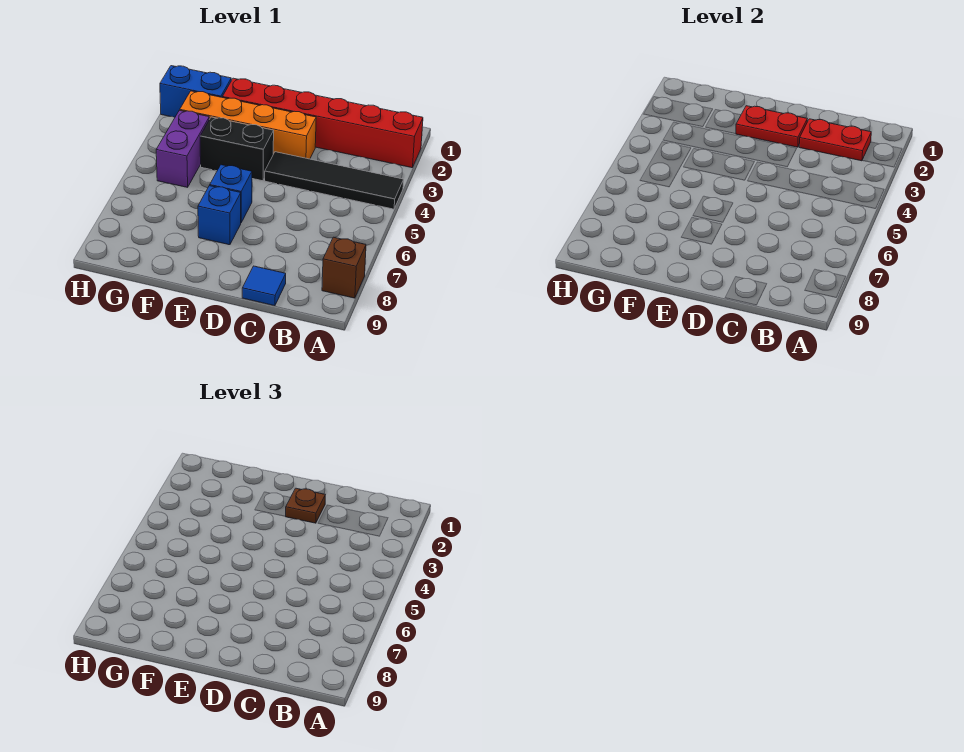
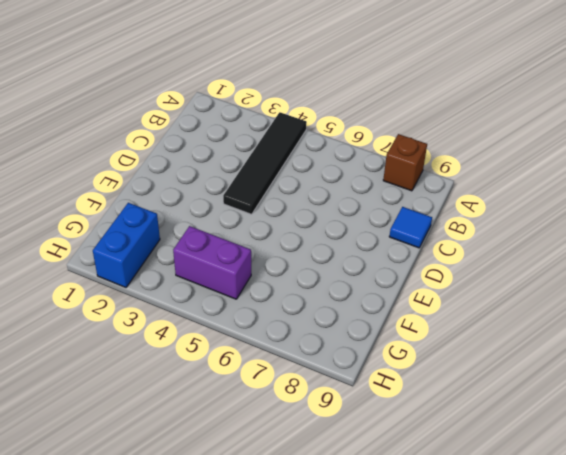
none -> red brick A2:F2 level 1
none -> orange brick D3:G3 level 1
none -> black brick E4:F4 level 1

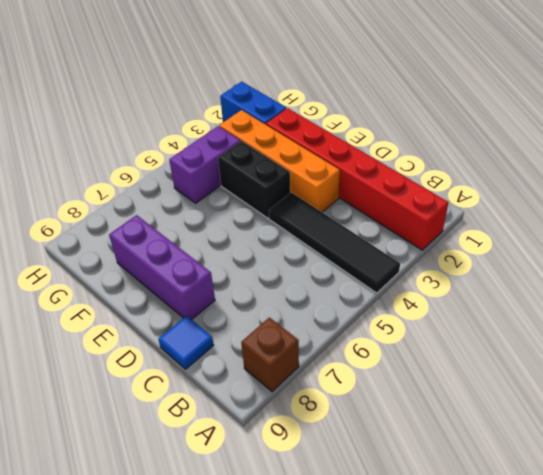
purple brick D8:F8 level 1 -> none
none -> blue brick E6 level 1
none -> blue brick E7 level 1
none -> red plate B2:C2 level 2

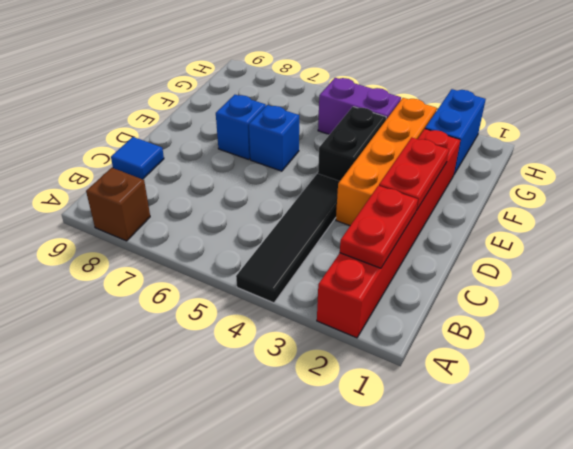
none -> brown plate D2 level 3

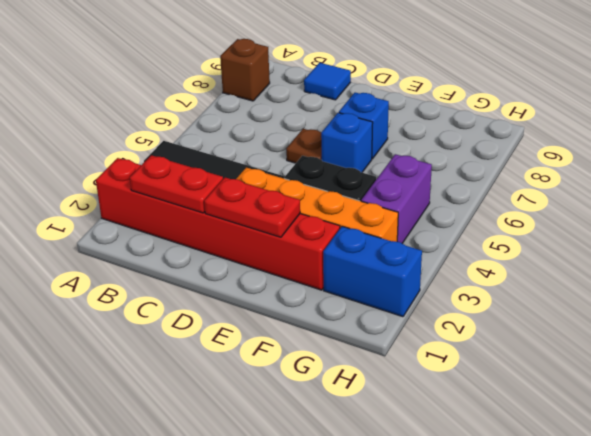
brown plate D6 level 1 -> brown plate D2 level 3

